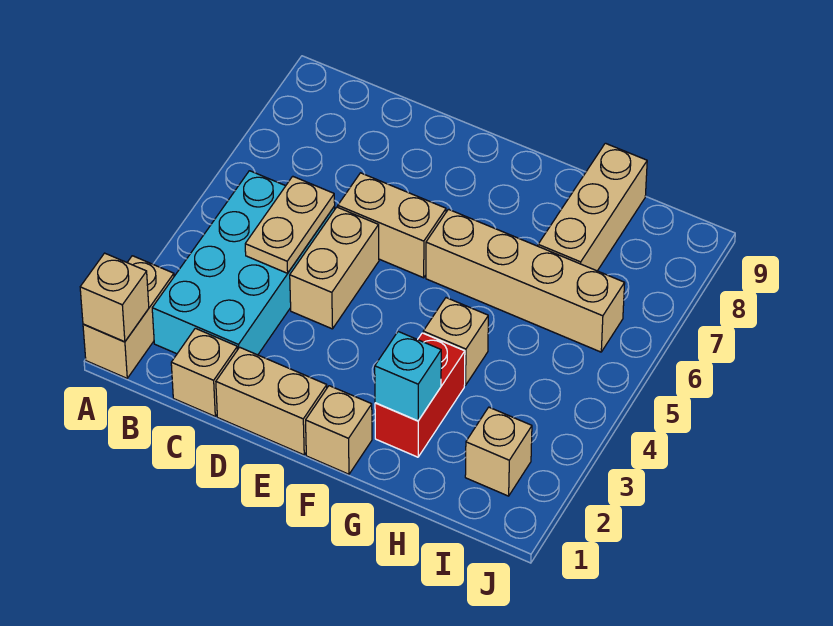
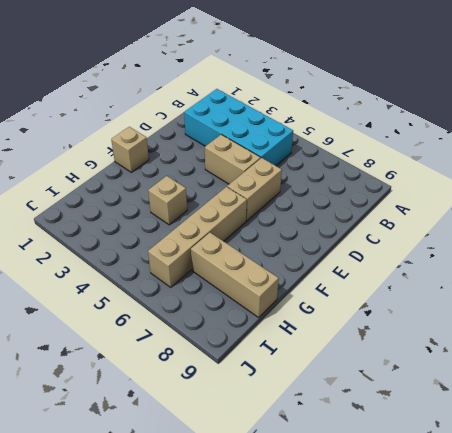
none -> tan brick A1:A2 level 1
none -> tan brick C1 level 1
none -> tan brick D1:E1 level 1

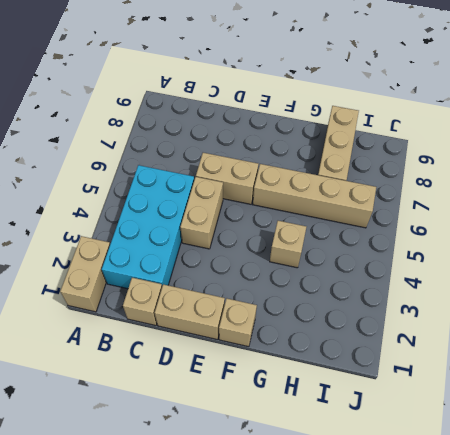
none -> red brick G2:G3 level 1
none -> tan brick I2 level 1
none -> tan brick A1 level 2

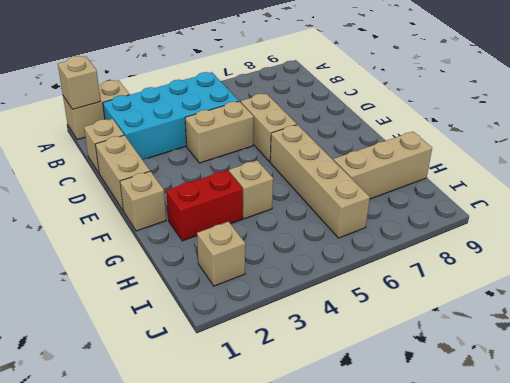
none -> tan plate C4:C5 level 2
none -> cyan brick G2 level 2

